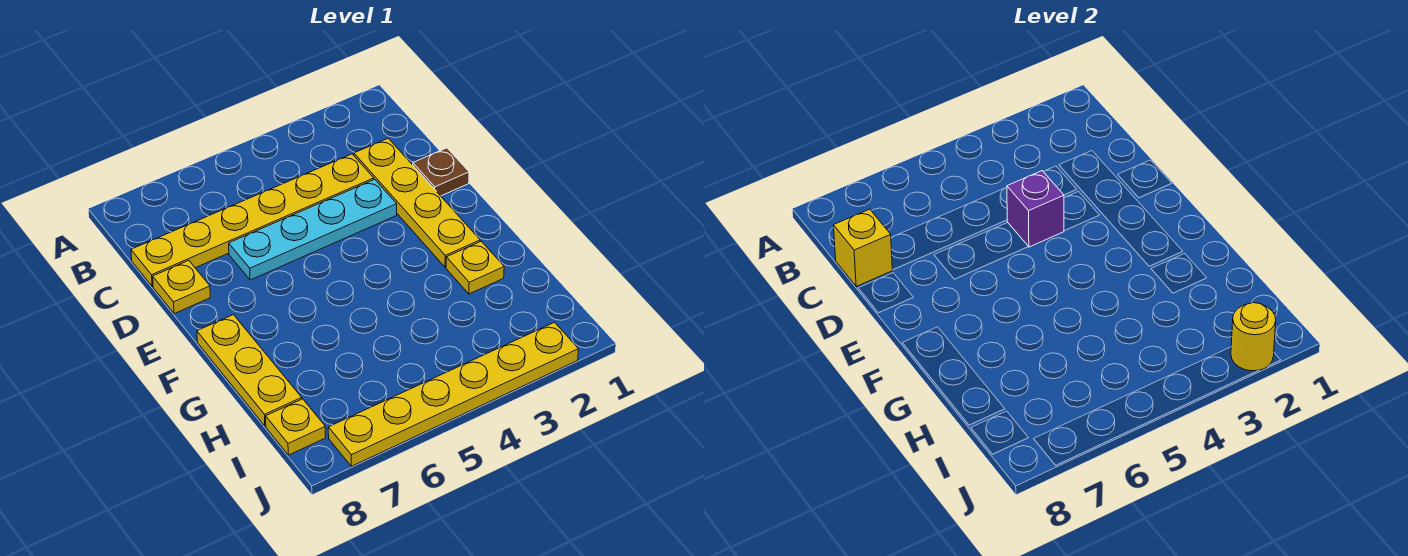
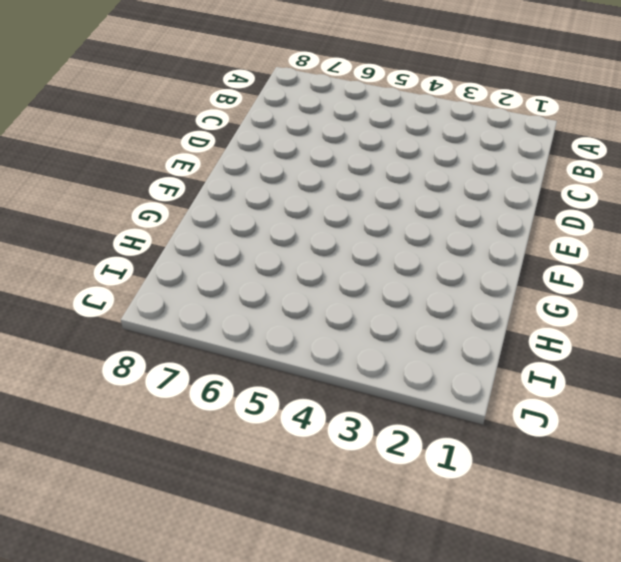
none -> yellow plate C2:F2 level 1
none -> yellow plate C3:C8 level 1
none -> brown plate D1 level 1

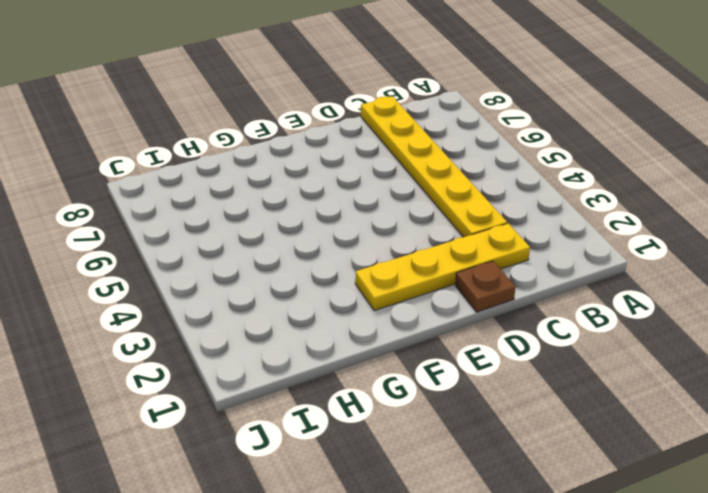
none -> cyan plate D3:D6 level 1
none -> yellow plate D8 level 1
none -> yellow plate F8:H8 level 1

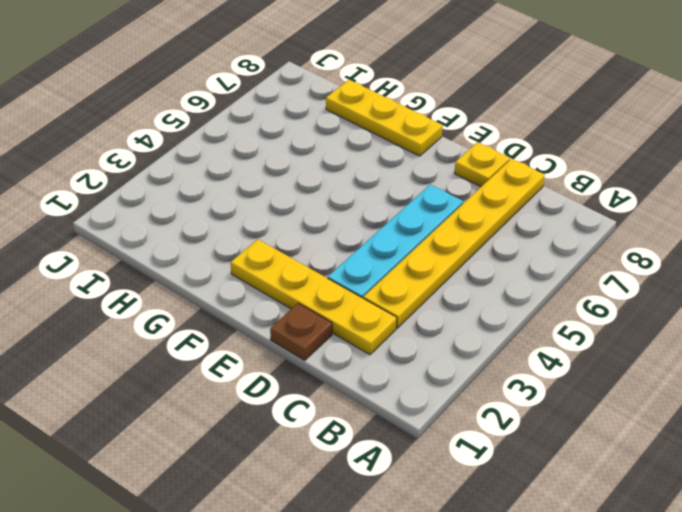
none -> yellow plate G2 level 1
none -> yellow plate I8 level 1
none -> yellow plate J2:J7 level 1

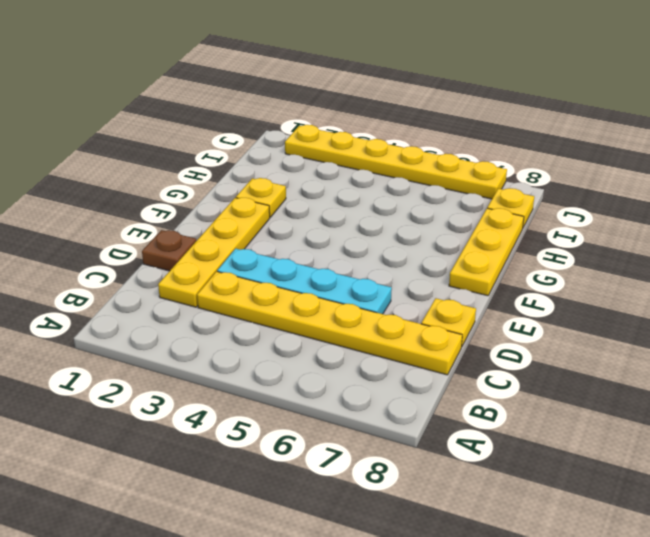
none -> yellow brick C8 level 2
none -> purple brick D4 level 2
none -> yellow round brick J2 level 2

